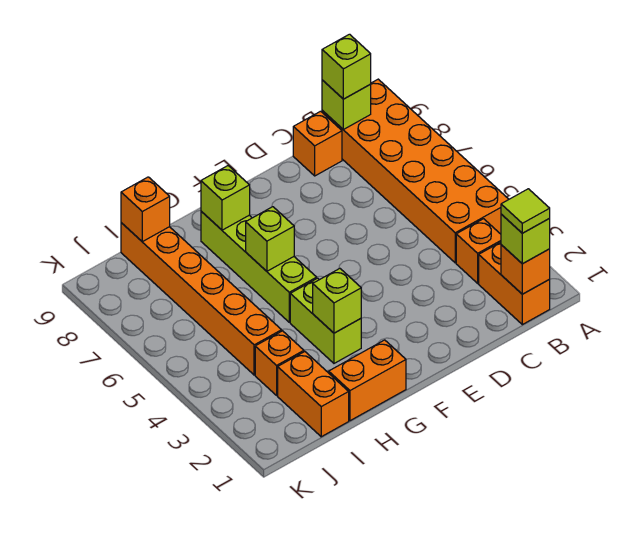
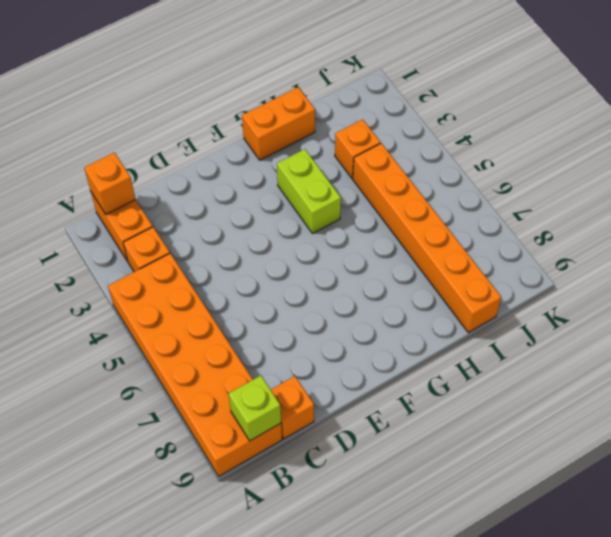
none -> lime brick G5:G8 level 1
none -> orange brick I1:I2 level 1
none -> lime brick G3 level 2

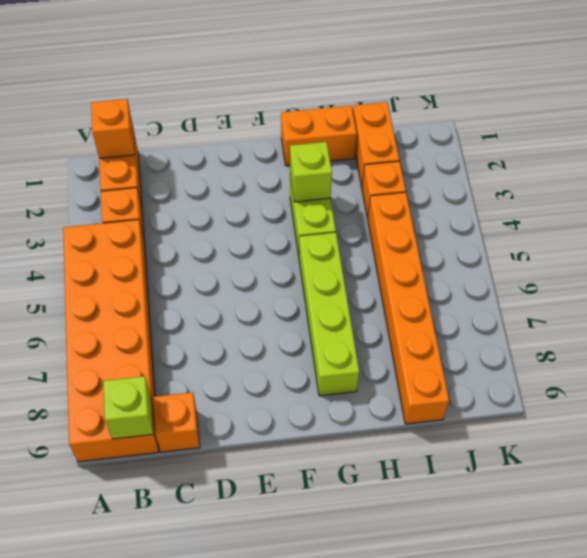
none -> lime brick G6 level 2
none -> lime brick G8 level 2
none -> orange brick I9 level 2

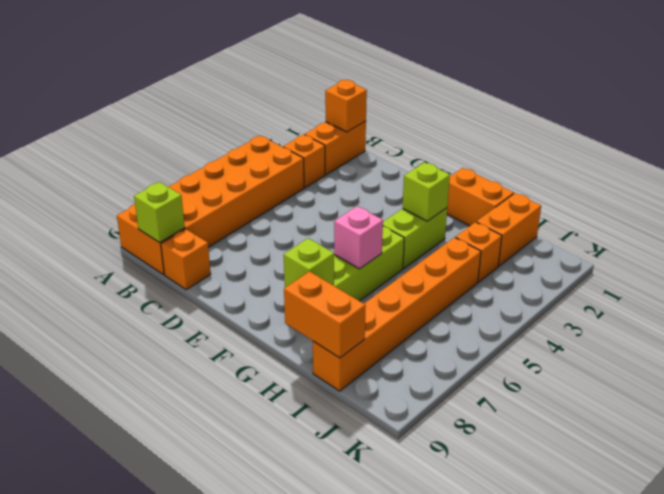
pink brick G6 level 2 -> lime brick G6 level 2
orange brick H9:I9 level 2 -> orange brick I9 level 2
none -> lime brick B1 level 3
none -> lime brick B9 level 3
none -> lime tile B1 level 4

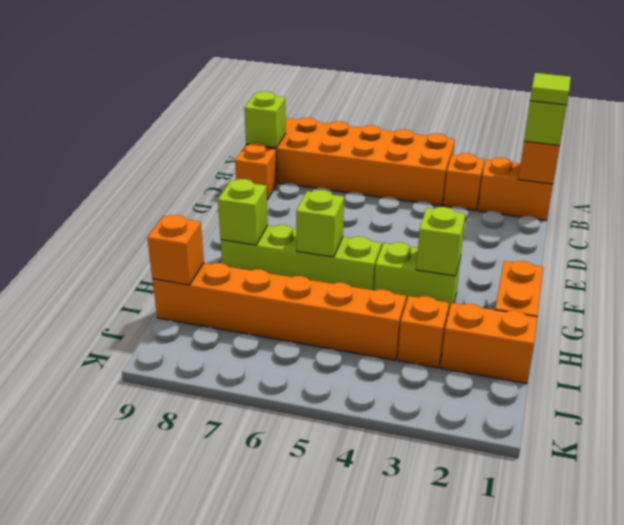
none -> lime brick B9 level 3

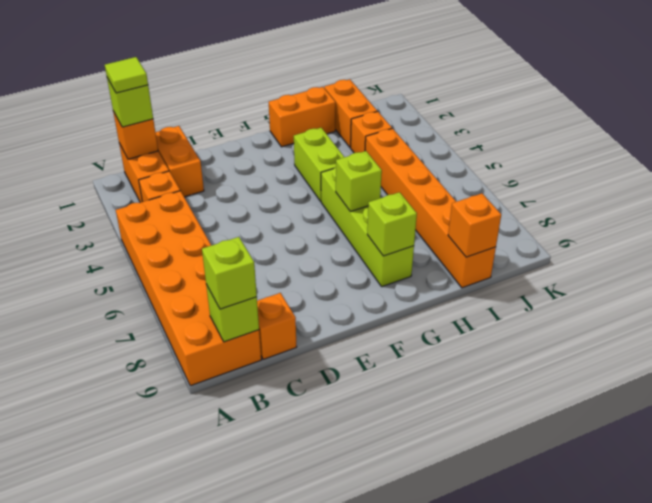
orange brick C1:C2 level 1 -> none
none -> lime brick G3 level 2

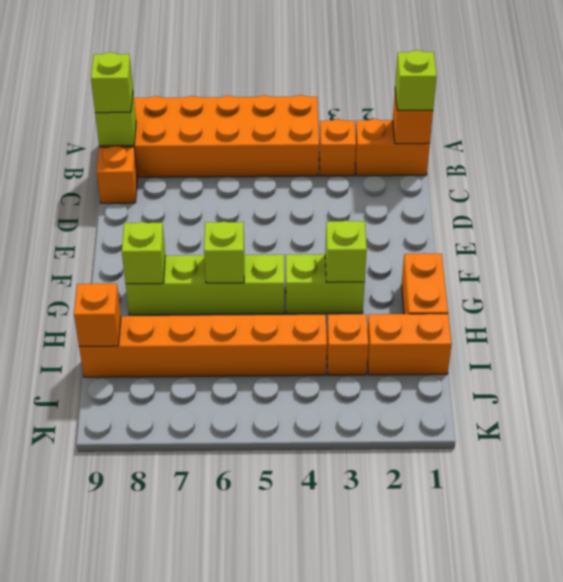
none -> lime tile B1 level 4

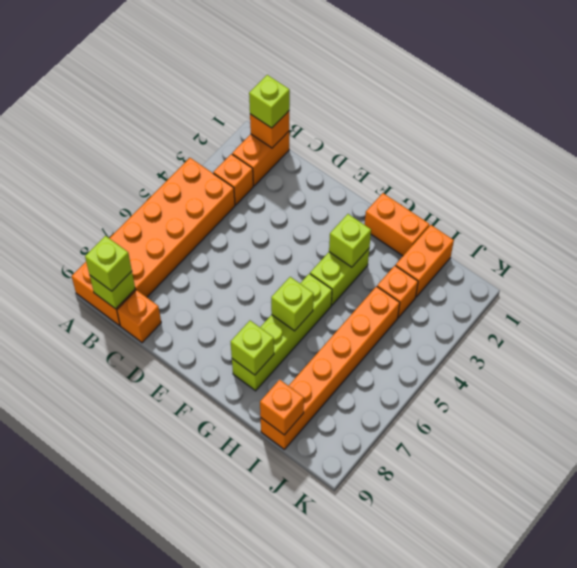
none -> lime tile B1 level 4

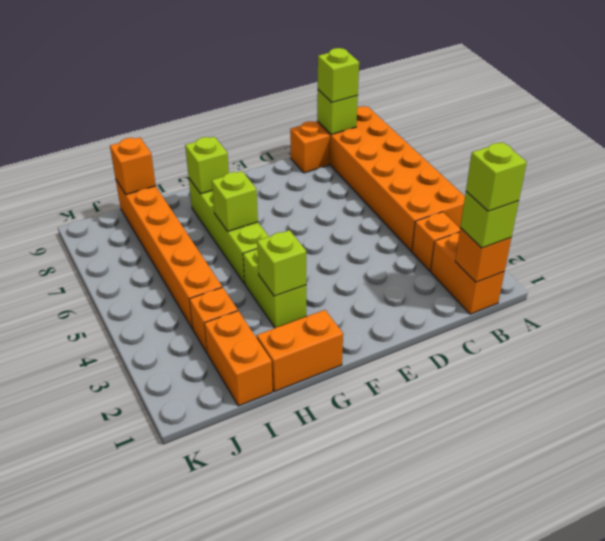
lime brick B1 level 4 -> lime tile B1 level 4

